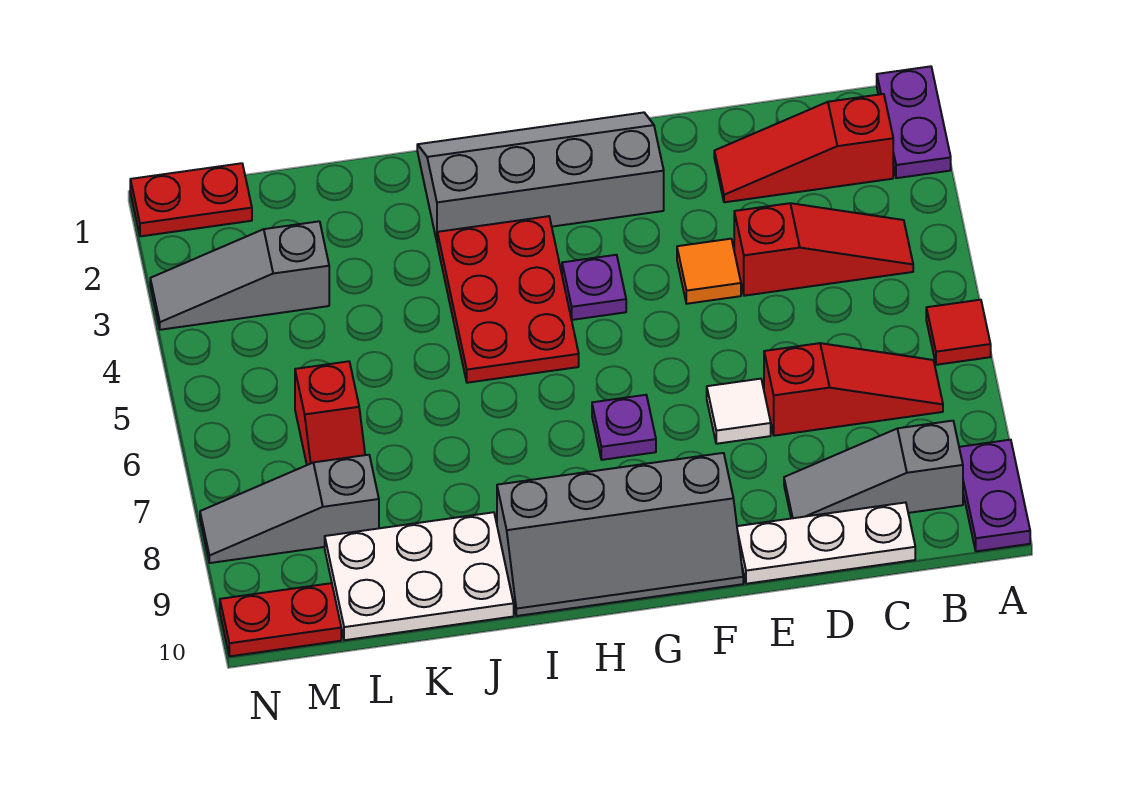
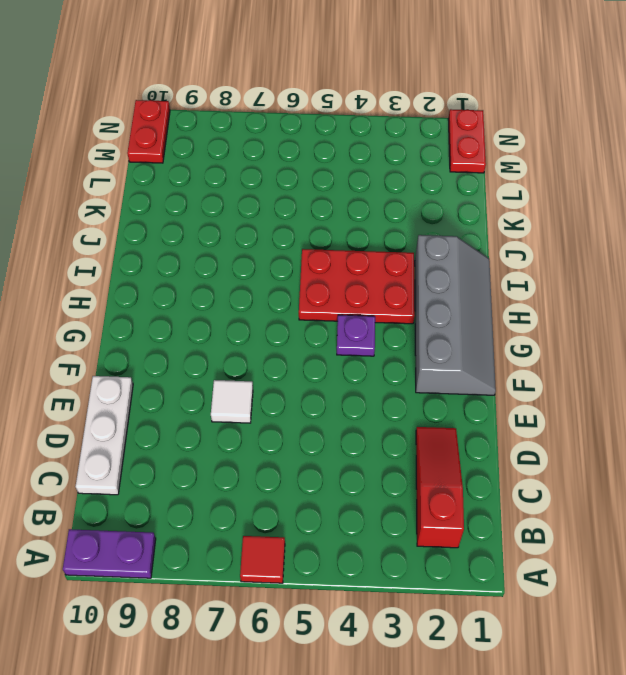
none -> purple plate A1:A2 level 1
none -> red slope B4:D4 level 1 top D
none -> red slope B7:D7 level 1 top D

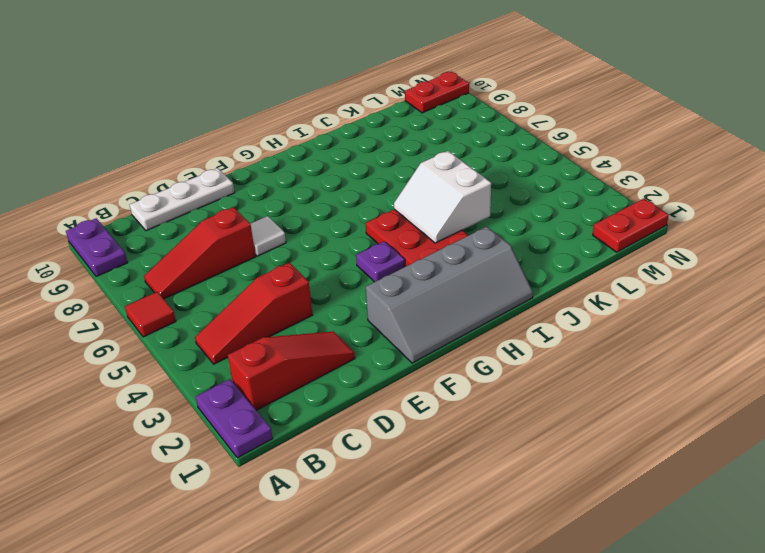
white slope I4:J5 level 2 top J -> none
none -> grey slope B9:D9 level 1 top B
none -> orange tile E4 level 1
none -> grey slope F9:I10 level 1 top 9

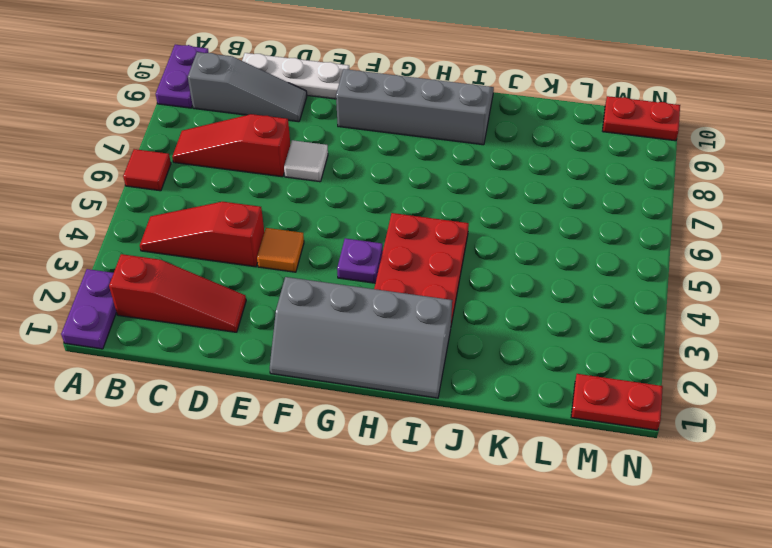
none -> purple plate G7 level 1
none -> white plate J9:L10 level 1
none -> grey slope L3:N3 level 1 top L

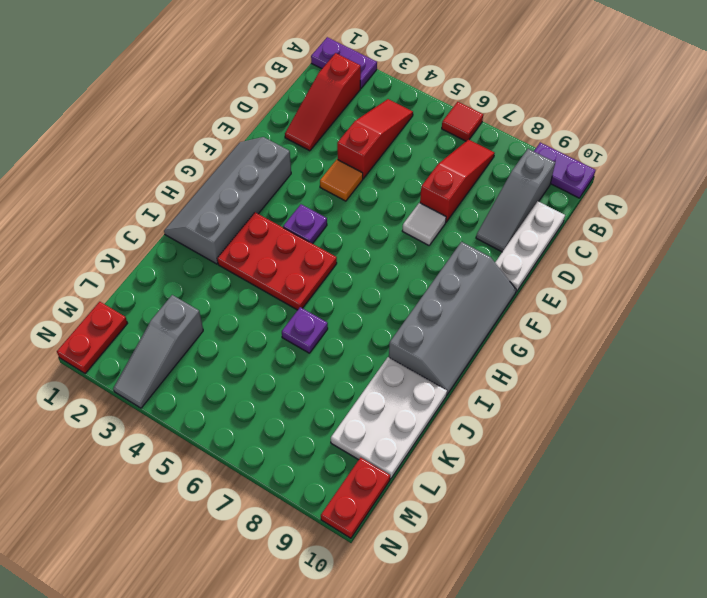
purple plate J6 level 1 -> purple plate G7 level 1
none -> red slope L6:L7 level 1 top 6
none -> grey slope L8:N8 level 1 top L

